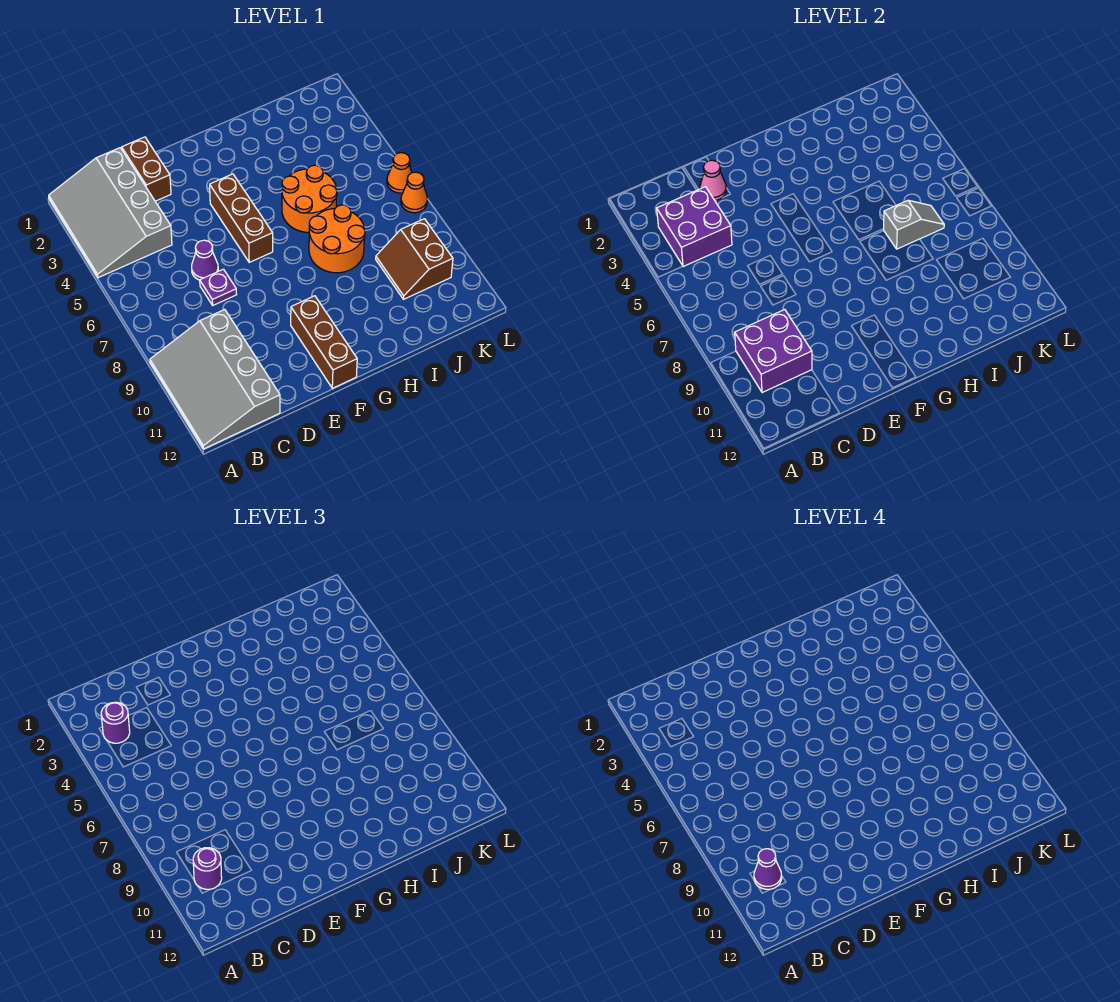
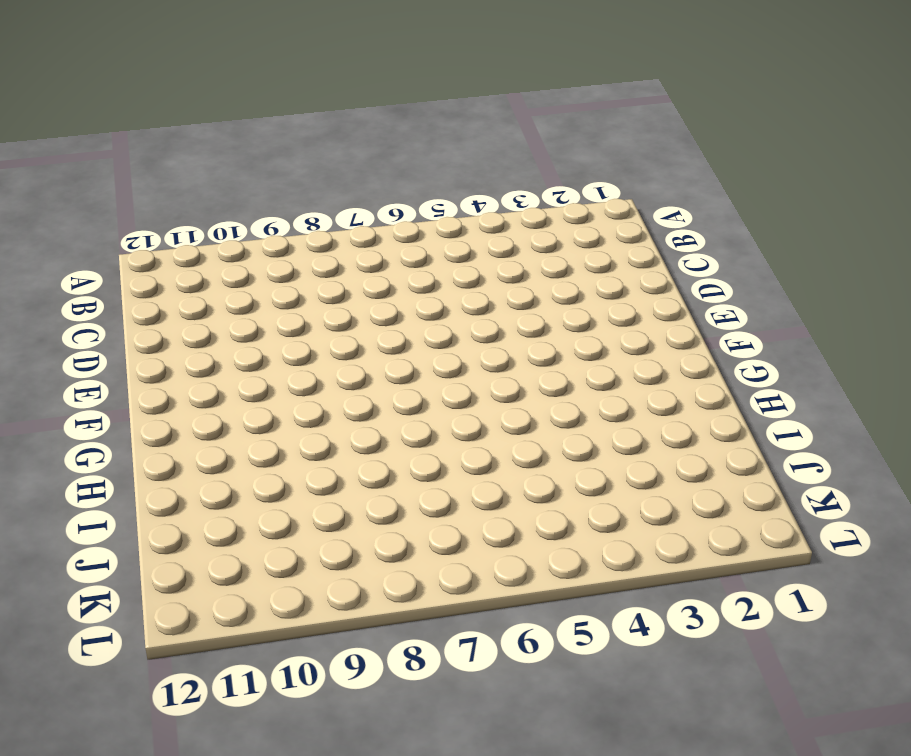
none -> grey slope A1:C4 level 1 top C
none -> grey slope A9:C12 level 1 top C
none -> brown brick D1:D2 level 1

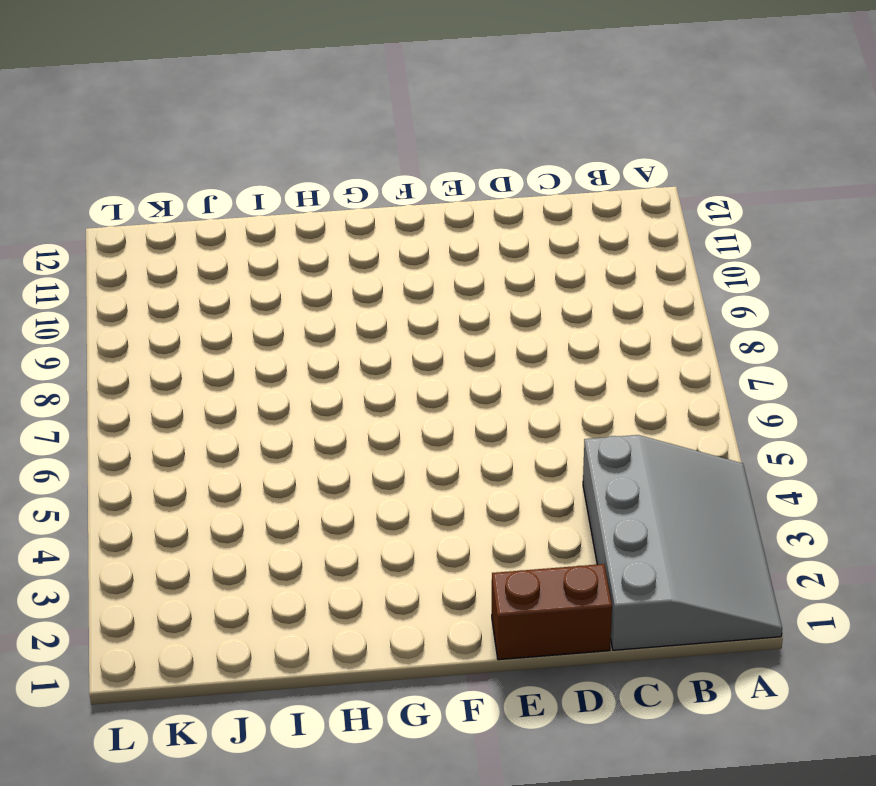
brown brick D1:E1 level 1 -> brown brick D1:D2 level 1
none -> grey slope A9:C12 level 1 top C
none -> purple cone D6 level 1
none -> purple plate D7 level 1

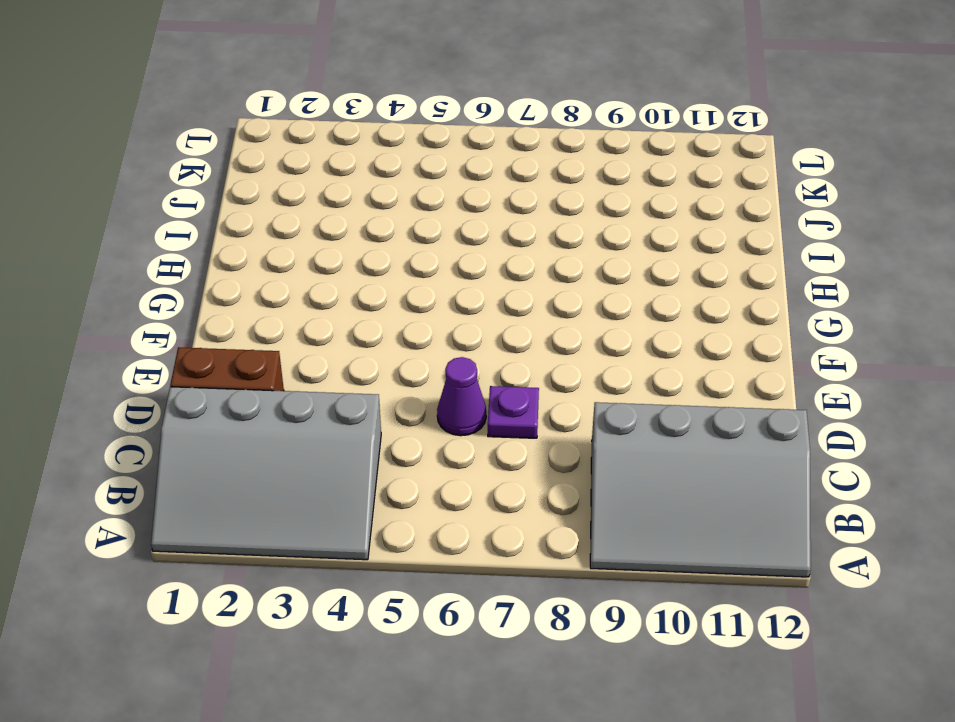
none -> brown brick F4:F6 level 1
none -> brown brick F10:F12 level 1
none -> orange round brick H5:I6 level 1

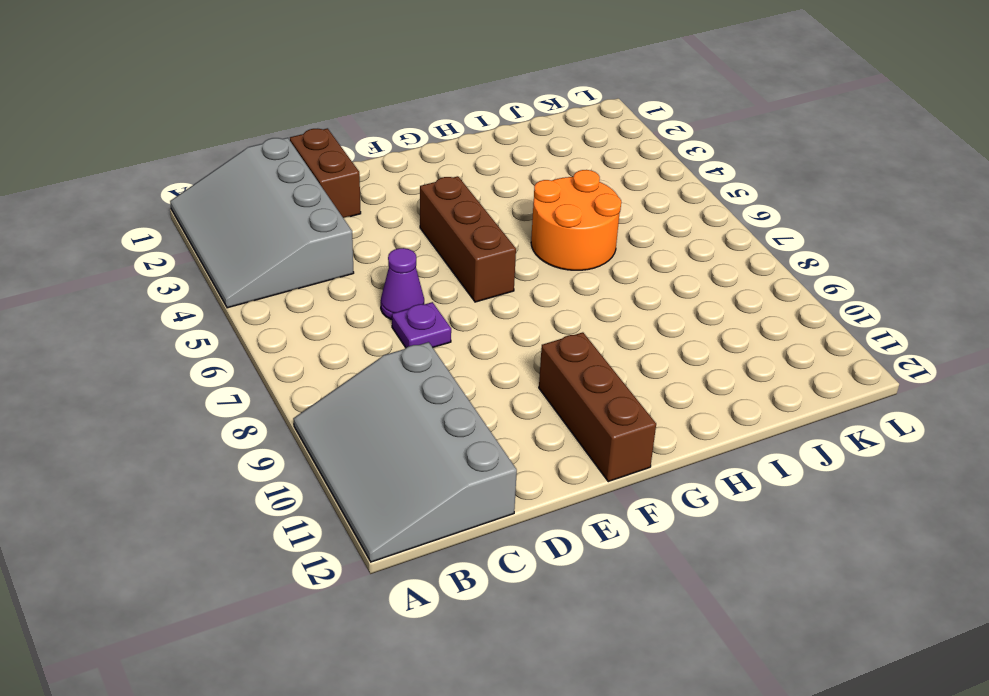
none -> orange round brick H7:I8 level 1
none -> brown slope J9:K10 level 1 top K
none -> orange cone L6 level 1

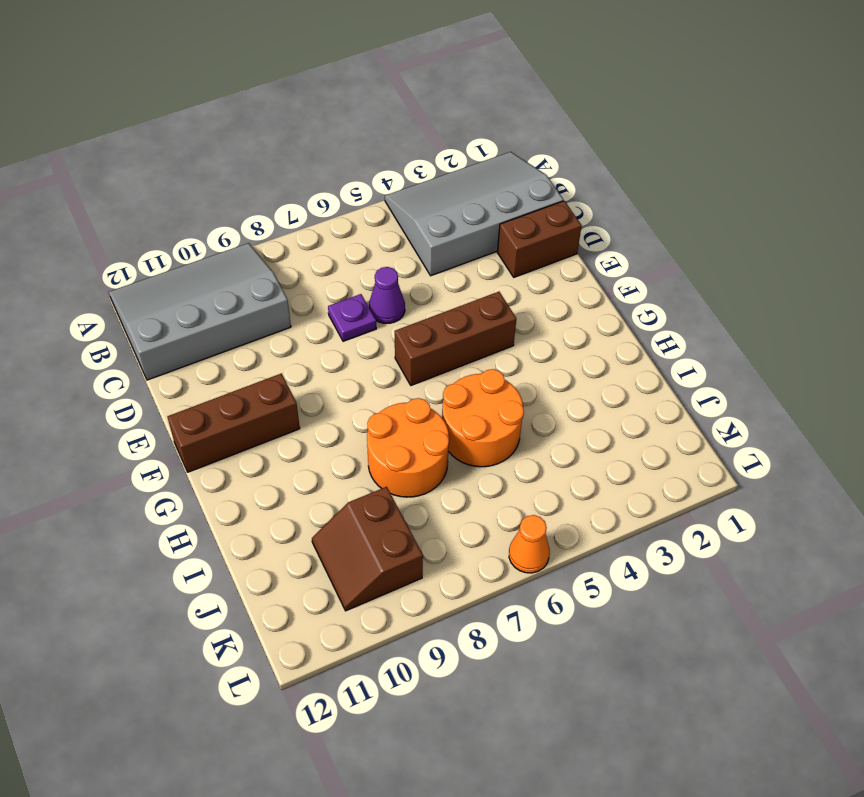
brown slope J9:K10 level 1 top 9 -> brown slope J9:K10 level 1 top K
none -> orange cone L7 level 1
none -> purple brick B3:C4 level 2
none -> purple brick B9:C10 level 2

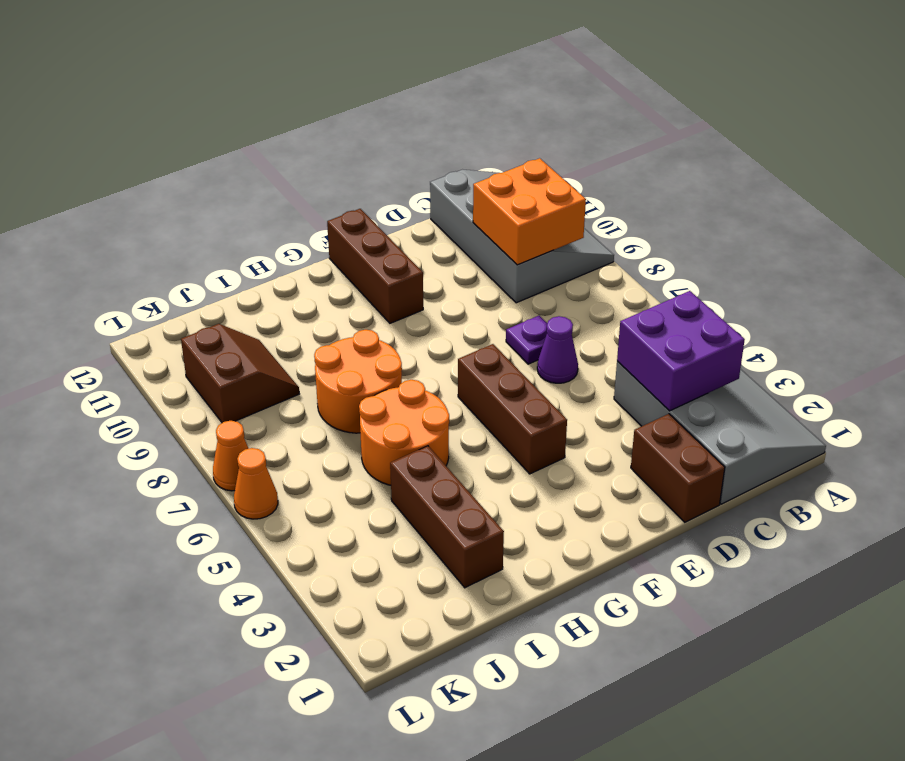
orange brick B9:C10 level 2 -> purple brick B9:C10 level 2
brown brick I2:I4 level 1 -> none
none -> pink cone D2 level 2
none -> grey slope I7:J7 level 2 top I
none -> purple round brick B3 level 3

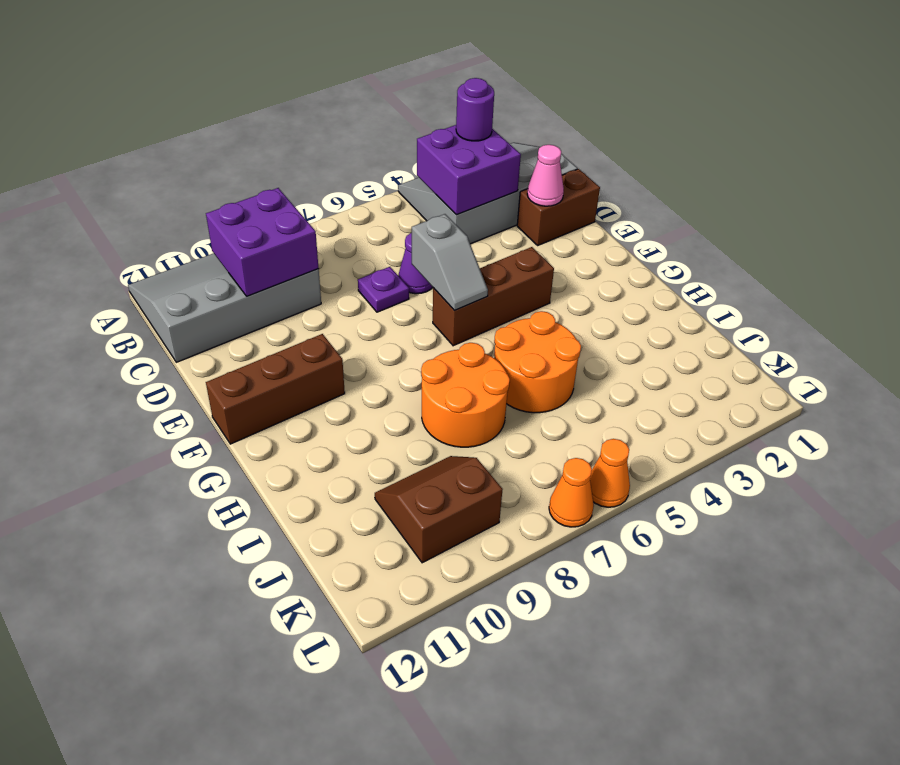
grey slope E6:F6 level 2 top E -> grey slope I7:J7 level 2 top I
none -> purple round brick B10 level 3
none -> purple cone B10 level 4

